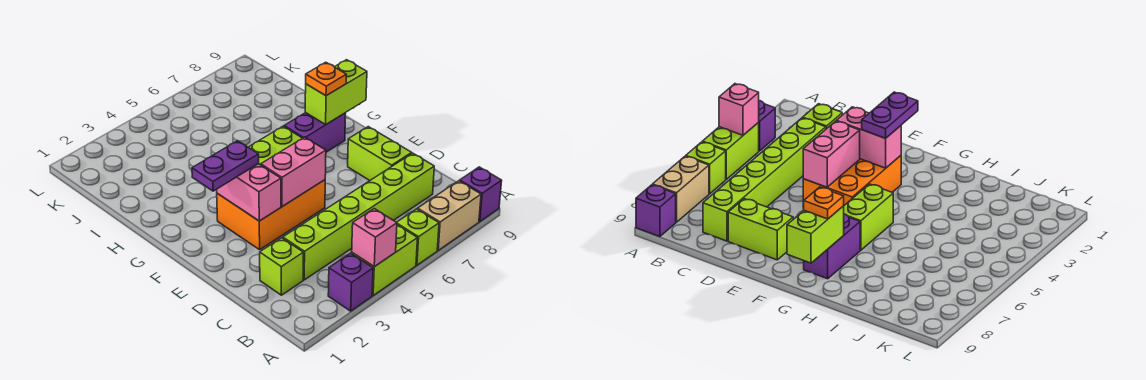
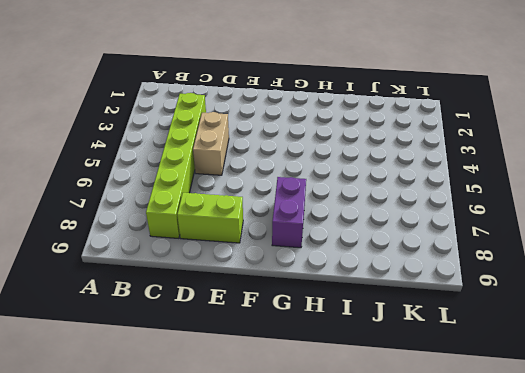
tan brick D4:D5 level 1 -> tan brick A7:A8 level 1
none -> purple brick A3 level 1
none -> lime brick A4:A5 level 1
none -> lime brick A6 level 1

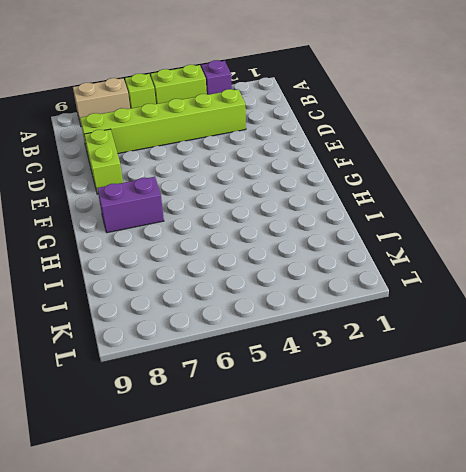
none -> purple brick A9 level 1
none -> lime brick C2 level 1
none -> orange brick E3:F5 level 1

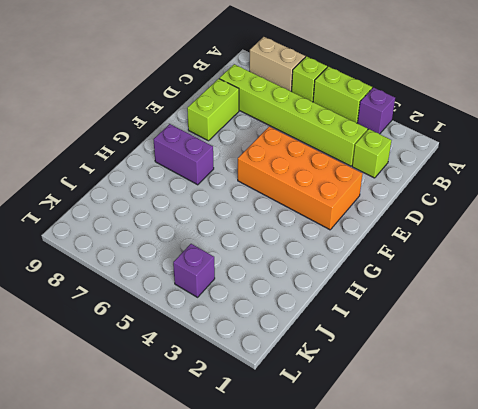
orange brick E2:F5 level 1 -> orange brick E3:F5 level 1
purple brick K4 level 1 -> purple brick A9 level 1
none -> lime brick G5:G6 level 1
none -> pink brick A4 level 2
none -> pink brick E3:F3 level 2

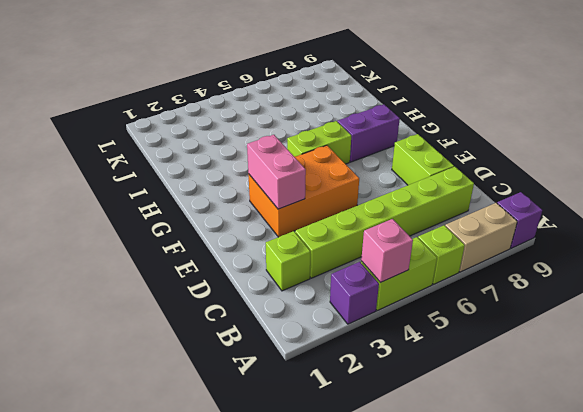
none -> pink brick E4:E5 level 2
none -> lime brick G8:G9 level 2
none -> purple plate F2:F3 level 3

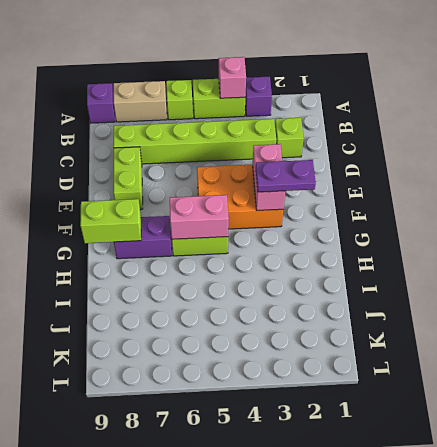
pink brick G5:G6 level 2 -> pink brick E4:E5 level 2
none -> orange plate G8 level 3

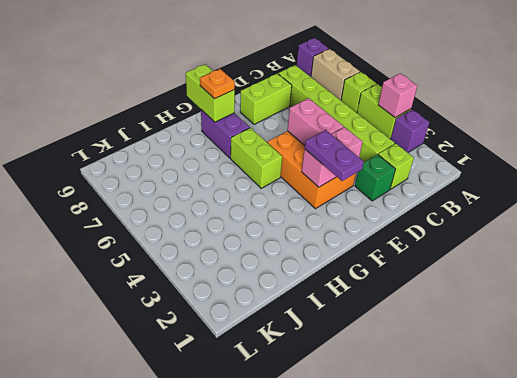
green brick D2 level 1 -> none

